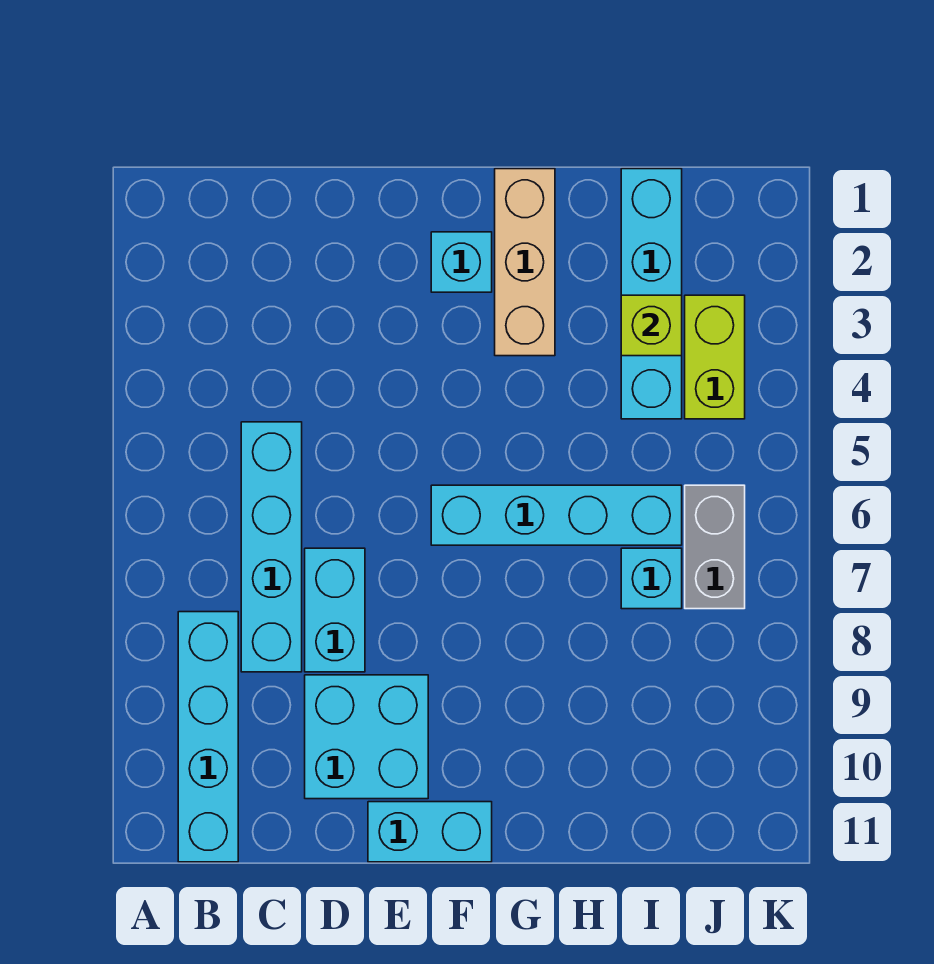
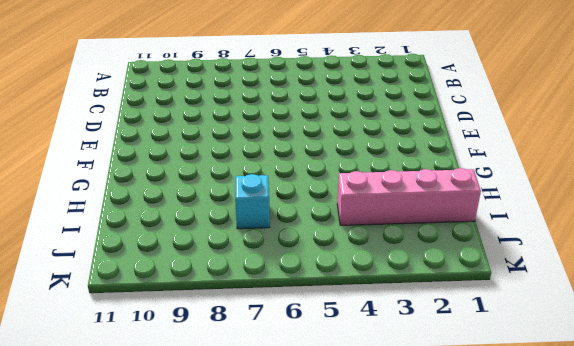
pink brick I1:I4 level 1 -> cyan brick I1:I4 level 1
none -> cyan brick B8:B11 level 1
none -> cyan brick C5:C8 level 1
none -> cyan brick D7:D8 level 1

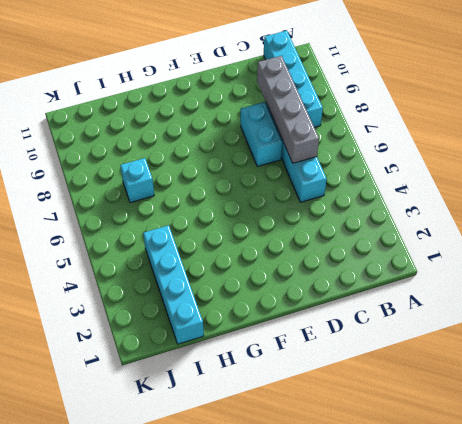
grey brick C6:C9 level 2 -> none
none -> cyan brick D9:E10 level 1
none -> cyan brick E11:F11 level 1
none -> cyan brick F2 level 1

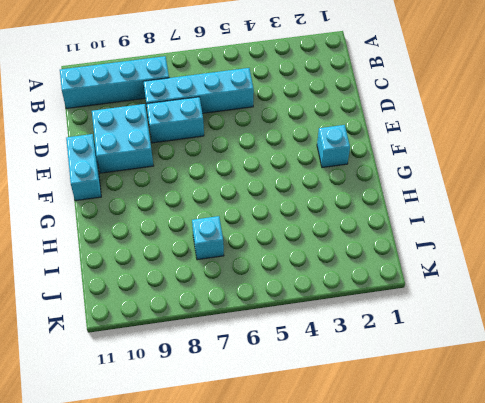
none -> cyan brick F6:I6 level 1
none -> tan brick G1:G3 level 1
none -> cyan brick I1:I4 level 1

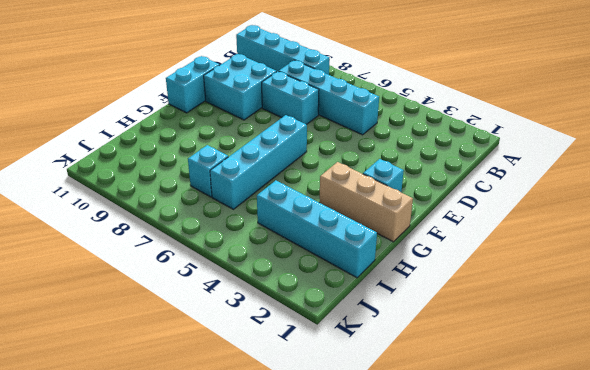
none -> lime brick J3:J4 level 1
none -> grey brick J6:J7 level 1
none -> lime brick I3 level 2

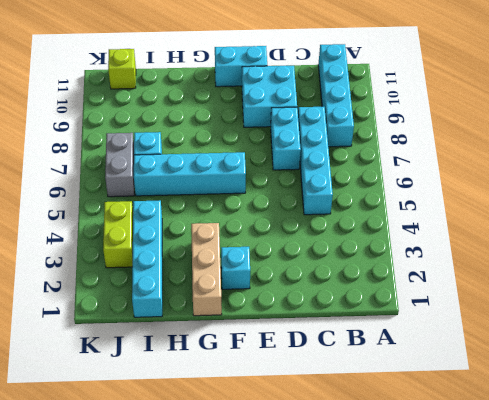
lime brick J11 level 1 -> lime brick I3 level 2

